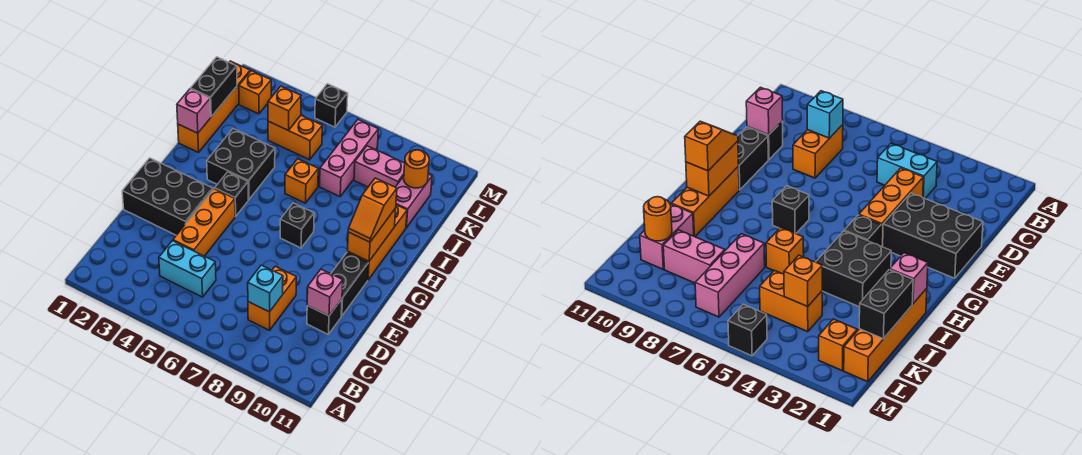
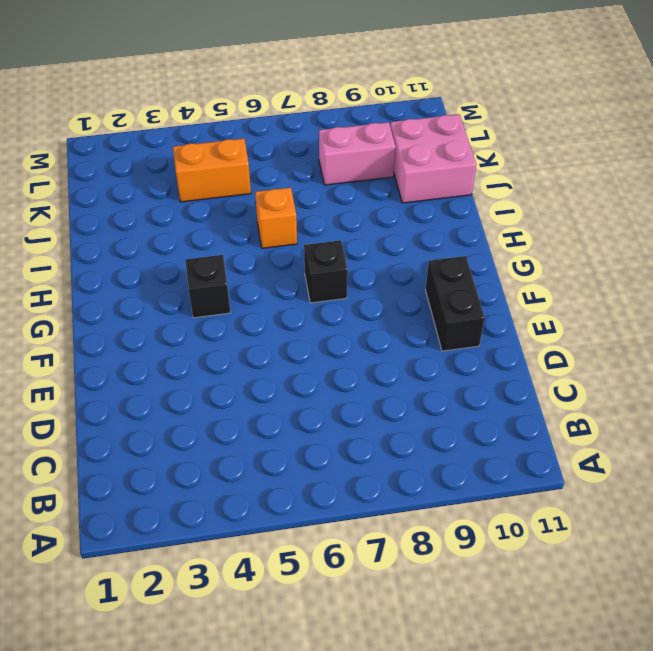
pink brick J10:K11 level 1 -> pink brick J10:K10 level 1
none -> cyan brick C4:C5 level 1
none -> orange brick C8:D8 level 1
none -> orange brick D4:F4 level 1

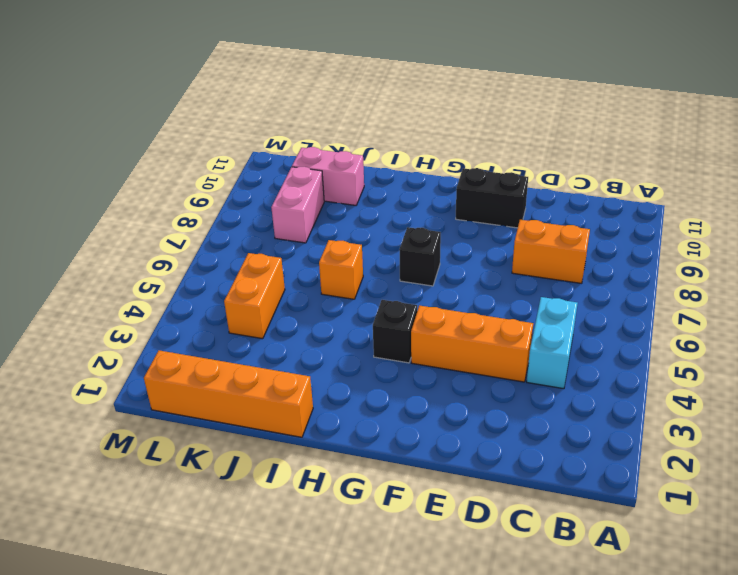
none -> black brick D10 level 1
none -> black brick E1:F3 level 1
none -> orange brick G10:I10 level 1

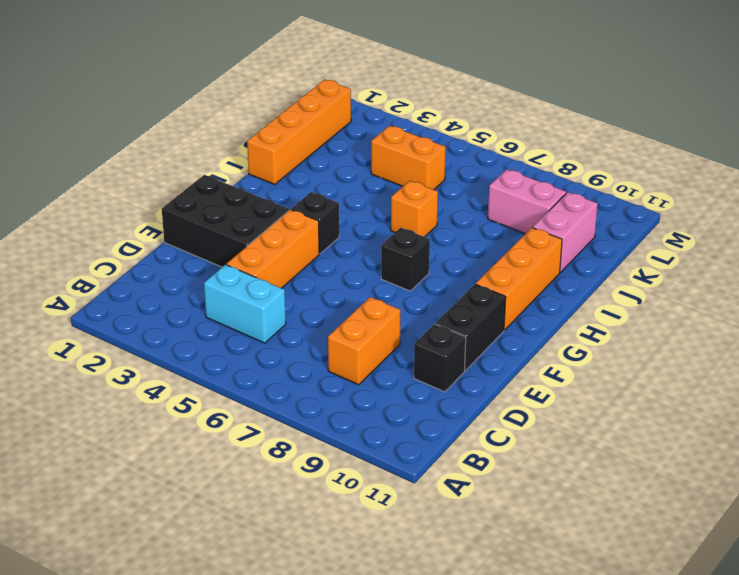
none -> black brick H3:I4 level 1
none -> pink brick J7:L7 level 1
none -> orange brick L2 level 1

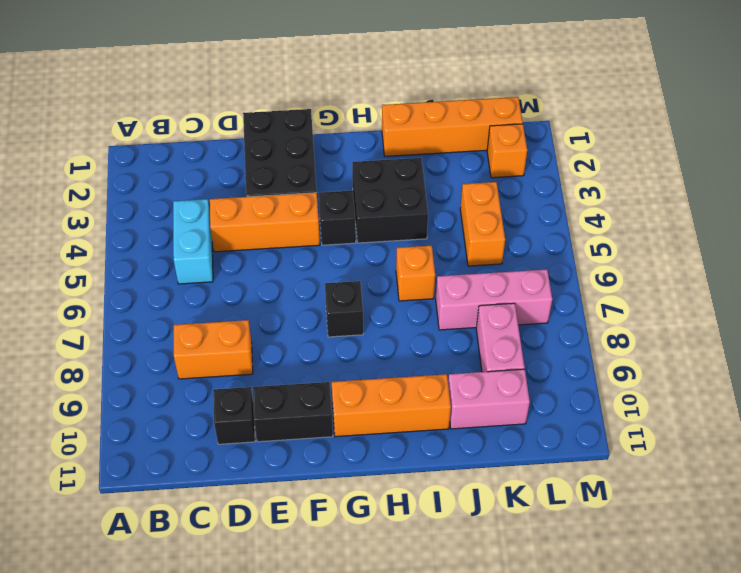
none -> black brick M5 level 1
none -> cyan brick C8 level 2
none -> pink brick D10 level 2

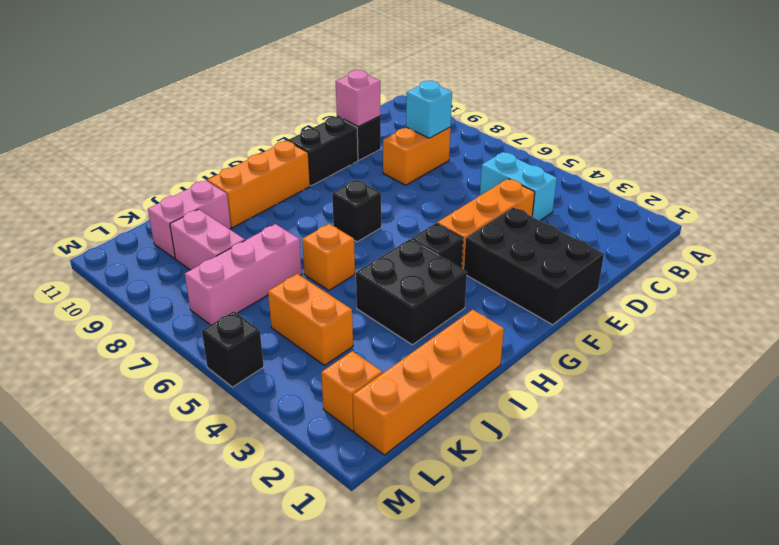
none -> orange brick G10:H10 level 2
none -> pink brick I1 level 2
none -> black brick J1:K1 level 2

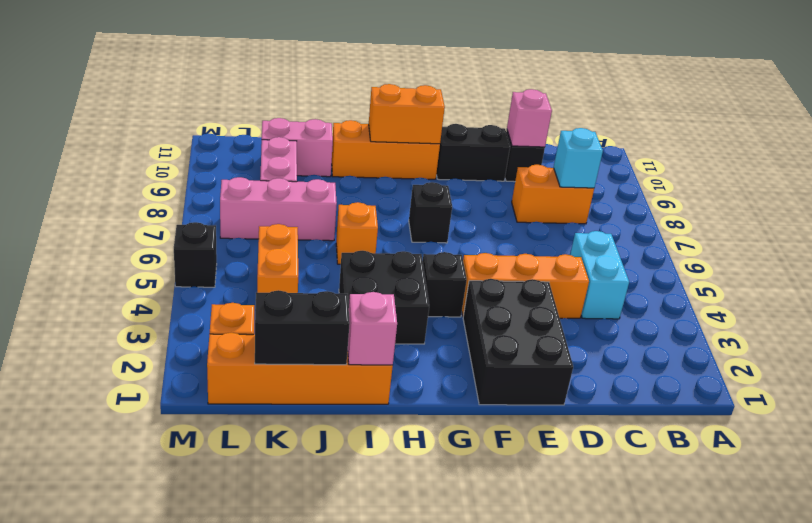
none -> orange brick K4 level 2
none -> orange round brick K10 level 2
none -> orange slope G10:H10 level 3 top H

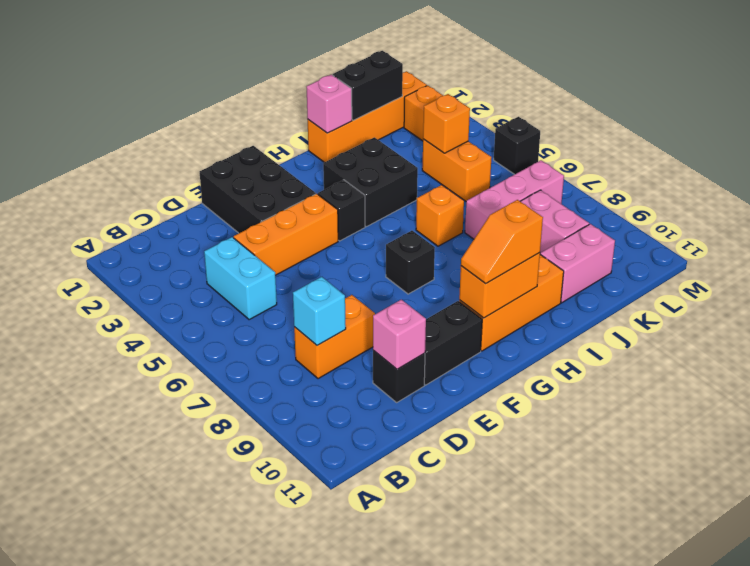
none -> orange round brick K10 level 2

